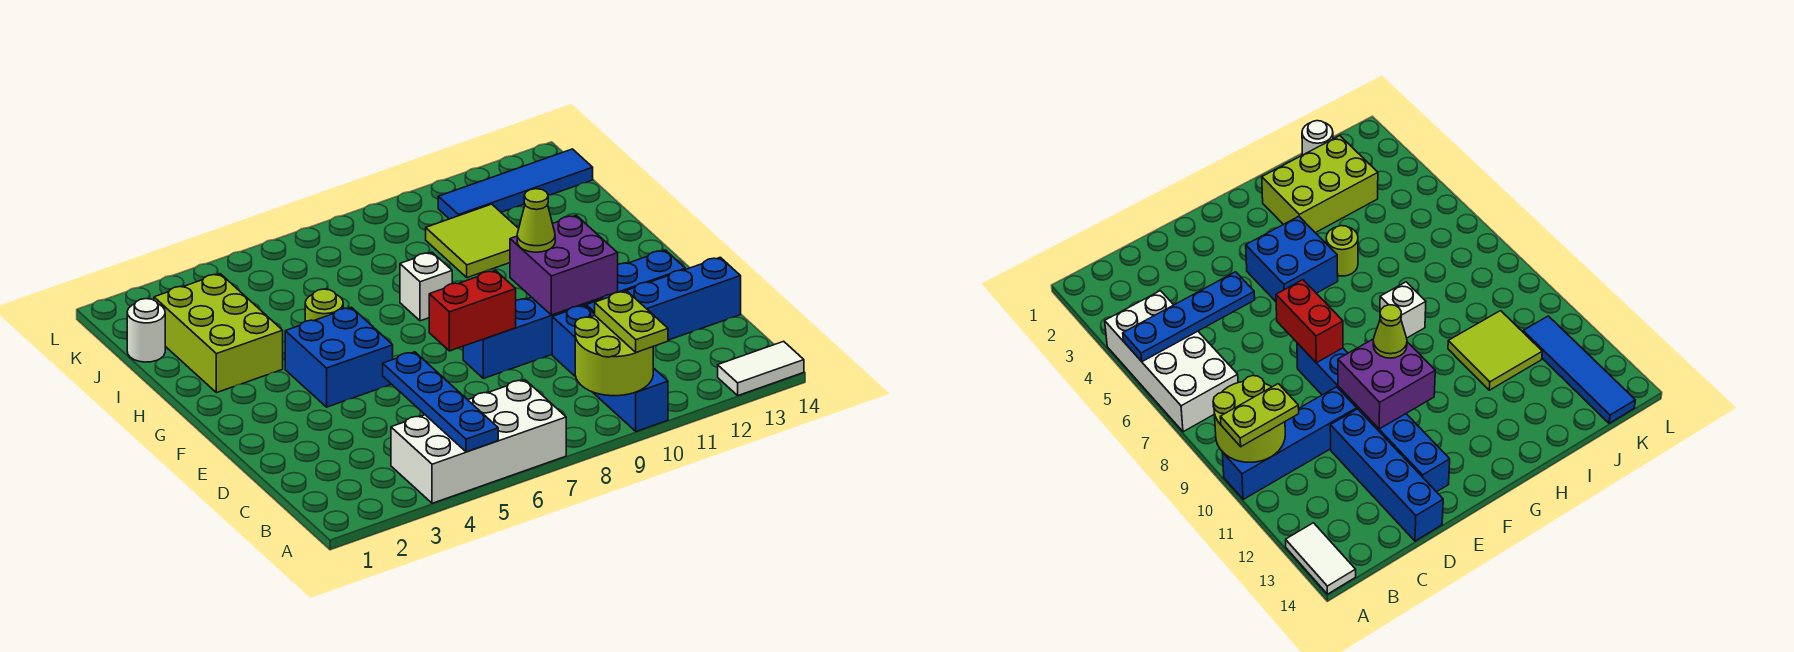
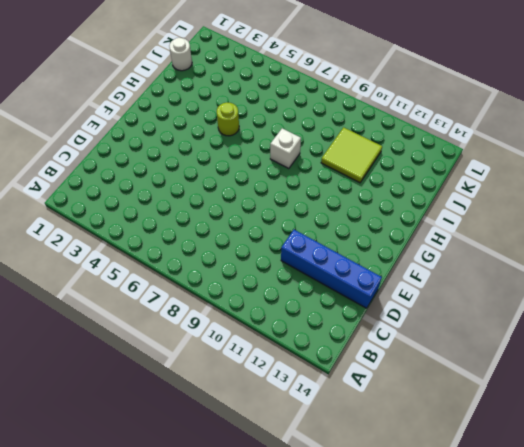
none -> white brick A4:B7 level 1
none -> blue brick A10:D10 level 1
none -> white tile A13:A14 level 1

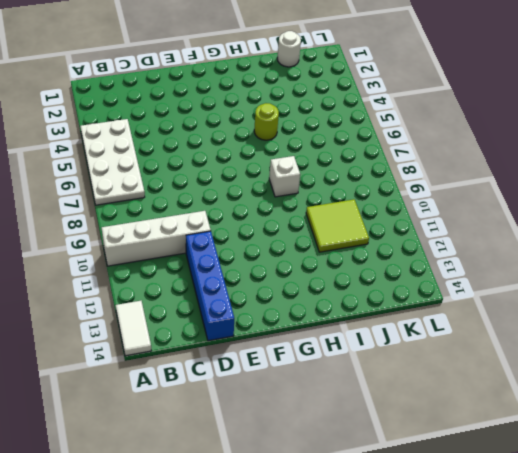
white plate A4:B7 level 1 -> white brick A4:B7 level 1
white brick A10:D10 level 1 -> blue brick A10:D10 level 1
none -> blue brick E8:E13 level 1
none -> blue brick F4:G5 level 1
none -> lime brick H2:J3 level 1

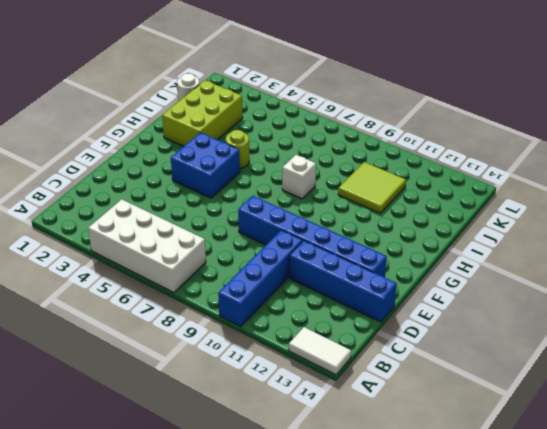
none -> blue tile K11:K14 level 1
none -> blue plate A5:D5 level 2
none -> lime round brick A9:B10 level 2

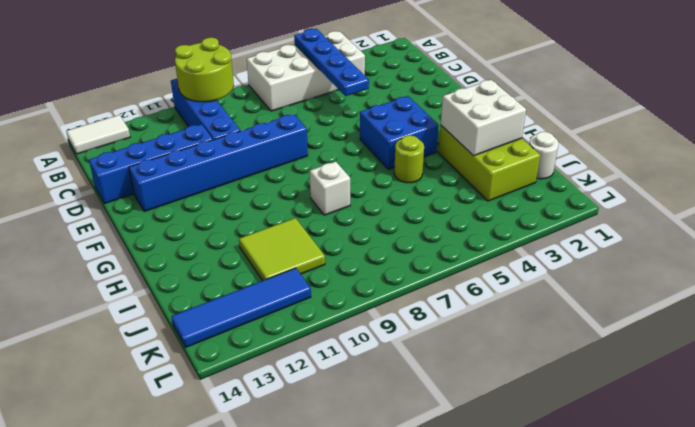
white brick H2:I3 level 2 -> none
none -> red brick E7:E8 level 2
none -> purple brick E10:F11 level 2
none -> lime plate A10:B10 level 3

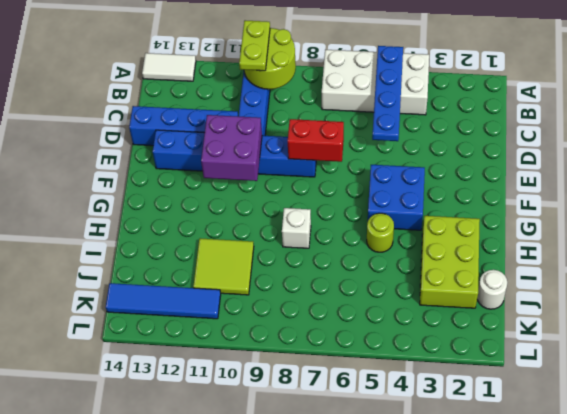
none -> lime cone F10 level 3

